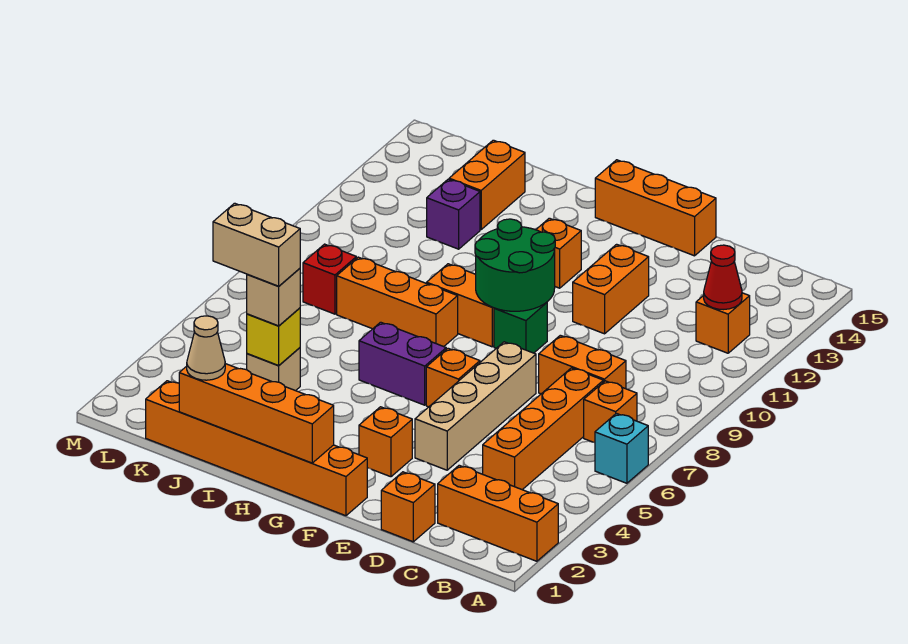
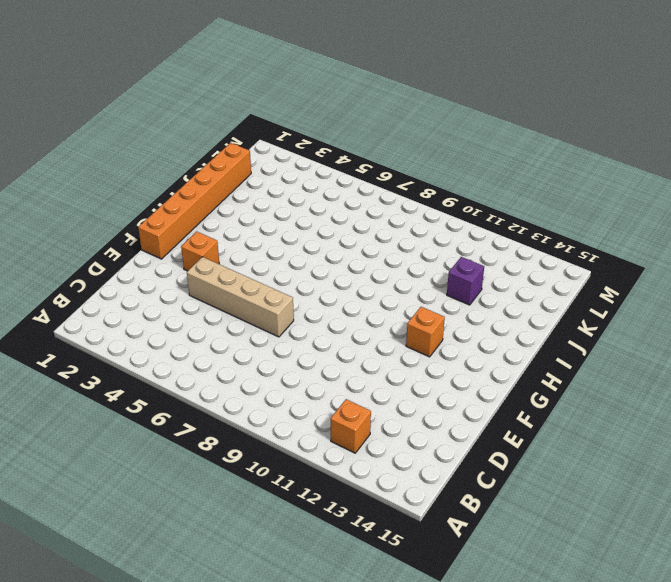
none -> orange brick A2:C2 level 1
none -> cyan brick A6 level 1
none -> orange brick B7 level 1

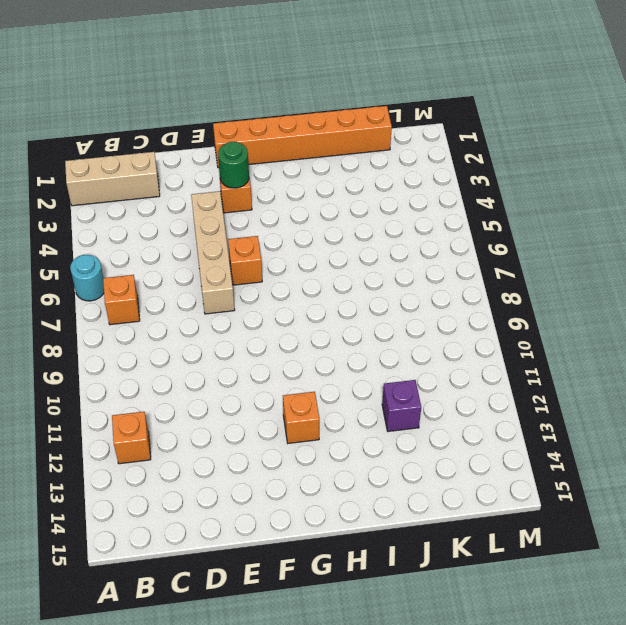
tan brick A2:C2 level 1 -> orange brick A2:C2 level 1
cyan round brick A6 level 1 -> cyan brick A6 level 1
green round brick F3 level 2 -> none
none -> orange brick C4:C7 level 1
none -> orange brick C8:D8 level 1
none -> orange brick D1 level 1

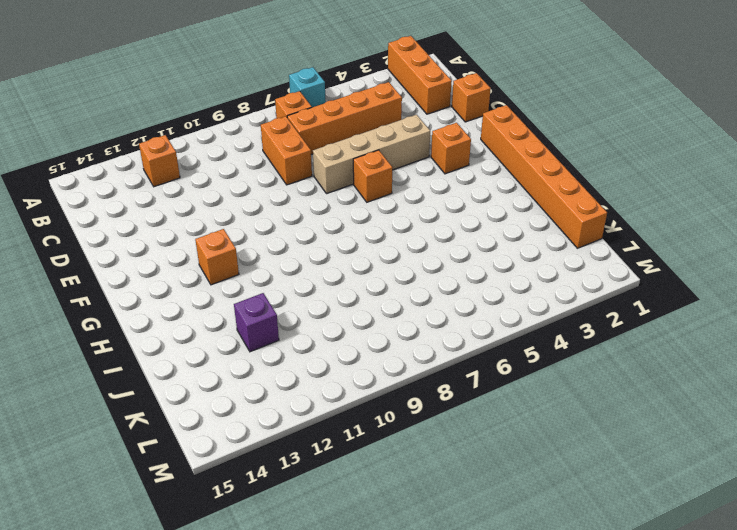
none -> orange brick E11:E12 level 1
none -> orange brick E15:G15 level 1
none -> green brick F9 level 1

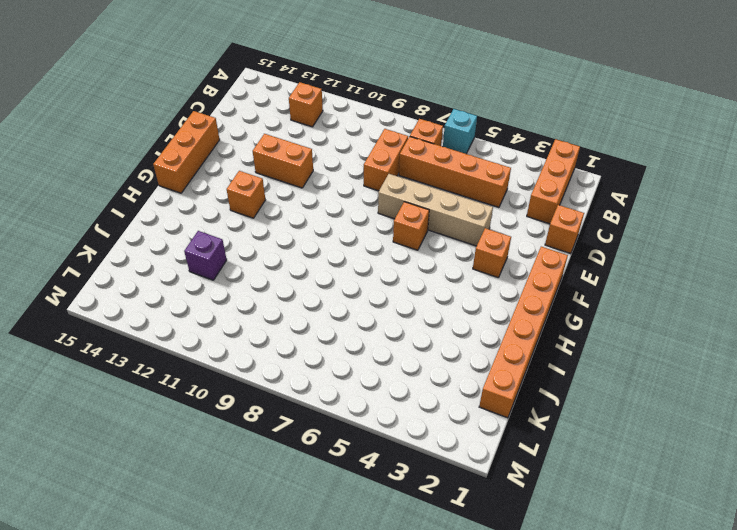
none -> green brick F9 level 1
none -> purple brick G6:H6 level 1
none -> orange brick G9:H9 level 1

